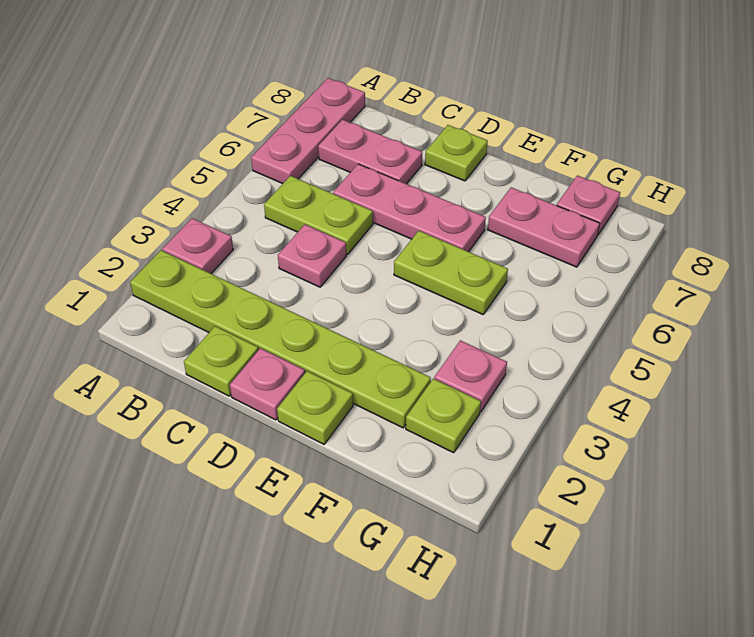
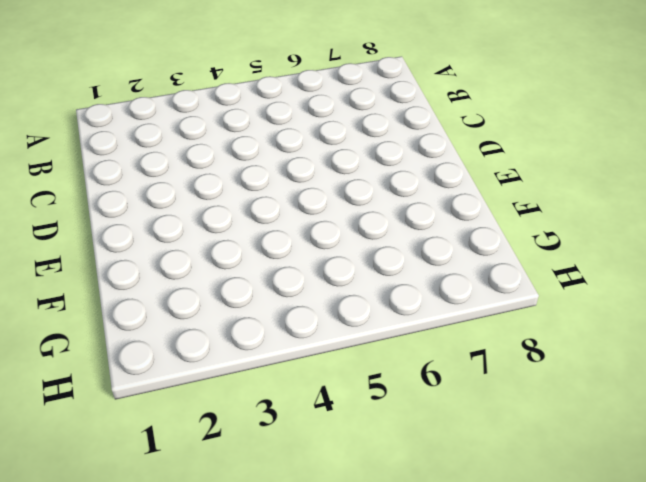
none -> lime plate A2:F2 level 1
none -> pink plate A3 level 1
none -> pink plate A6:A8 level 1

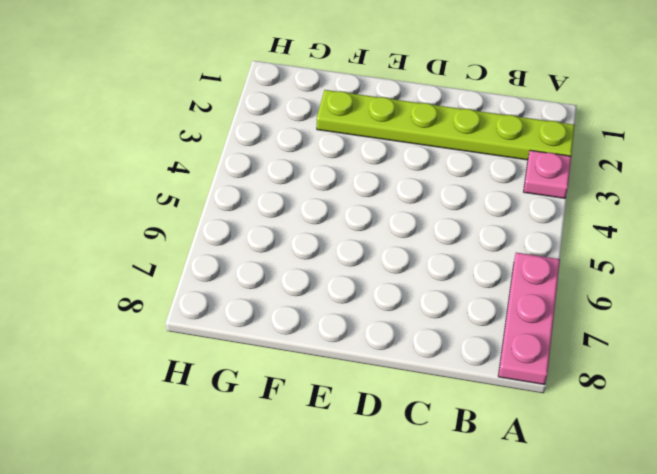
none -> lime plate B5:C5 level 1
none -> pink plate B7:C7 level 1
none -> lime plate C1 level 1

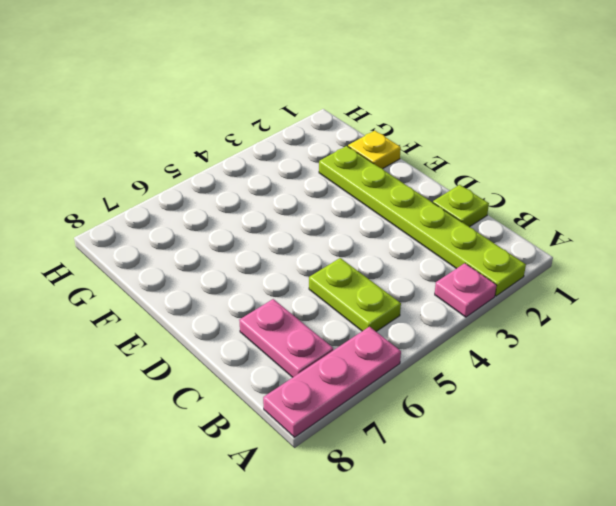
yellow plate F1 level 1 -> none
none -> pink plate C4 level 1
none -> pink plate C6:E6 level 1
none -> pink plate D1 level 1

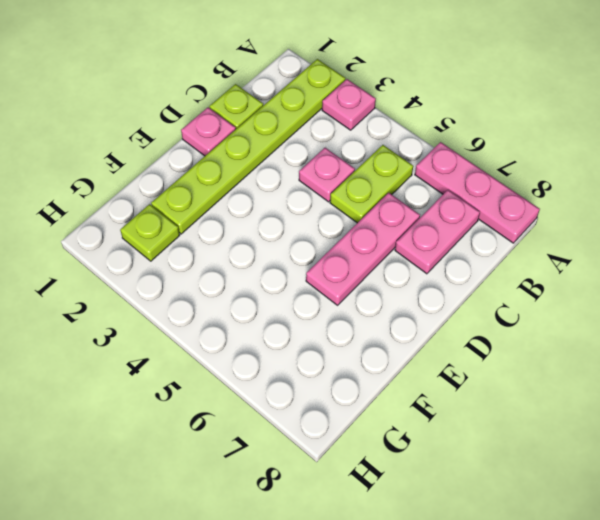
none -> lime plate D8 level 1
none -> lime plate E1 level 1
none -> lime plate E5:F5 level 1

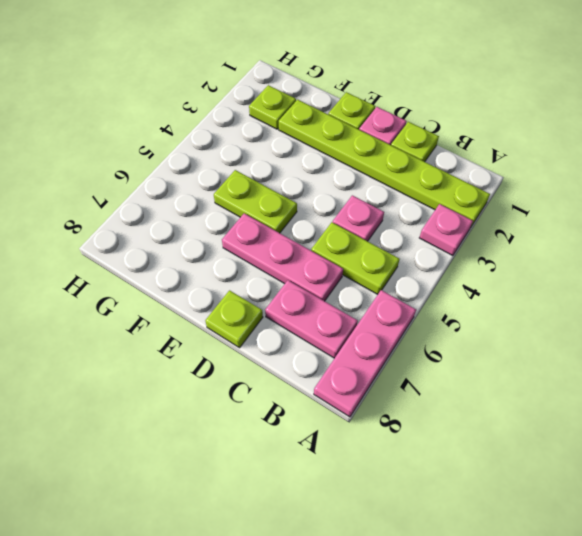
none -> pink plate F7:G7 level 1
none -> pink plate G3 level 1
none -> pink plate G8 level 1

